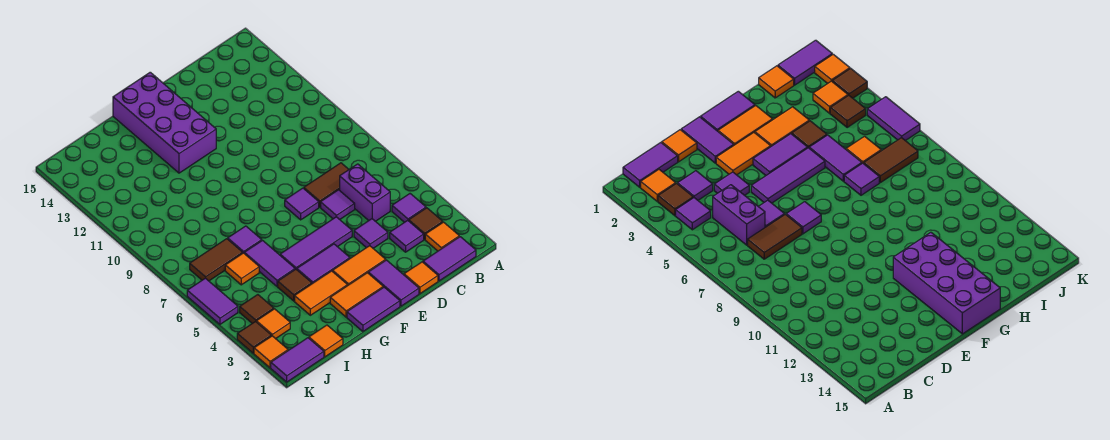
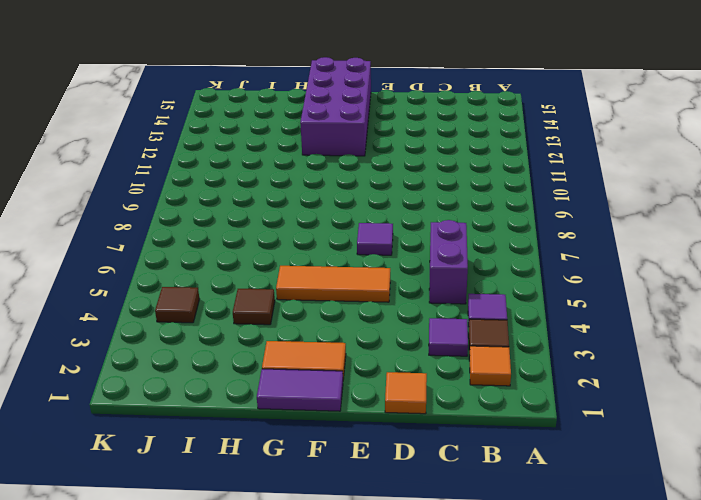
orange tile E5:G5 level 1 -> purple tile E5:G5 level 1
none -> purple tile B1:C1 level 1
none -> brown tile C7:D7 level 1
none -> purple tile D4 level 1
none -> purple tile D6 level 1

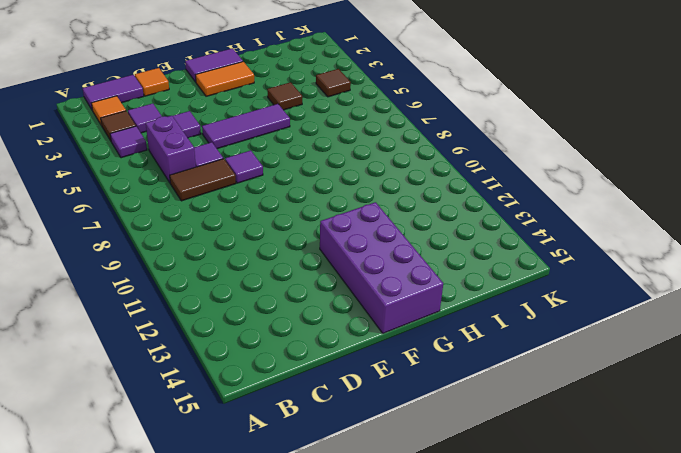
none -> purple tile E1:E2 level 1
none -> orange tile E3:F3 level 1
none -> purple tile F4:G4 level 1
none -> orange tile G3:H3 level 1

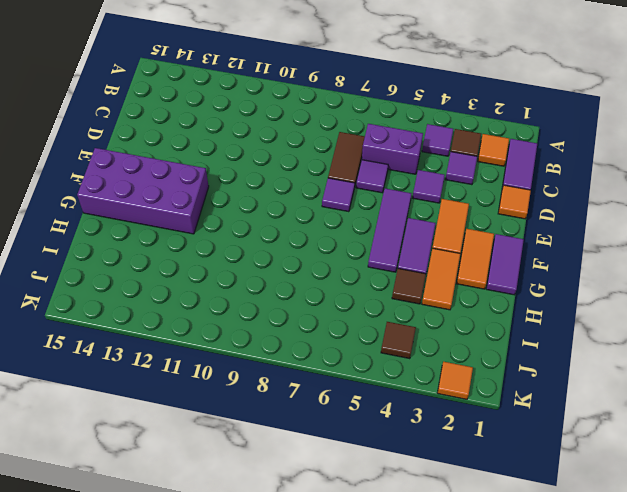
none -> purple tile E1:E2 level 1
none -> purple tile H5:H6 level 1
none -> purple tile H7 level 1
none -> orange tile I1 level 1

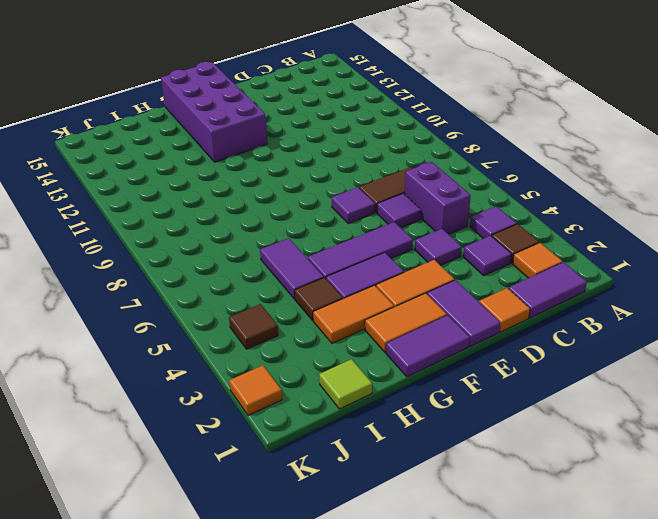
lime tile I1 level 1 -> orange tile I1 level 1
none -> purple tile H7 level 1
none -> orange tile I6 level 1
none -> brown tile I7:J7 level 1
none -> purple tile J1:K1 level 1

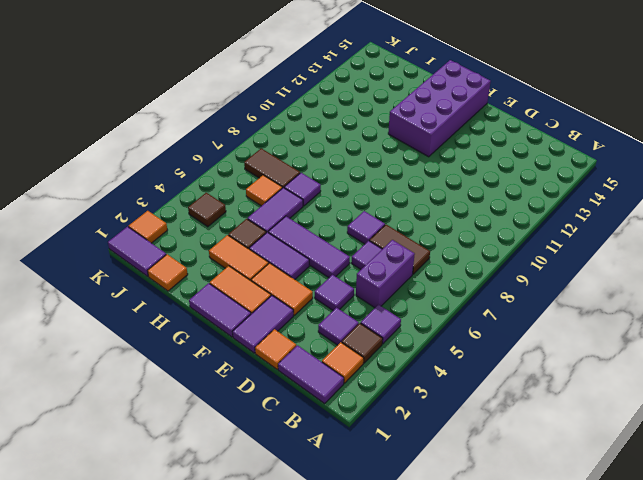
none -> orange tile J3 level 1
none -> brown tile K3 level 1
none -> purple tile K5:K6 level 1

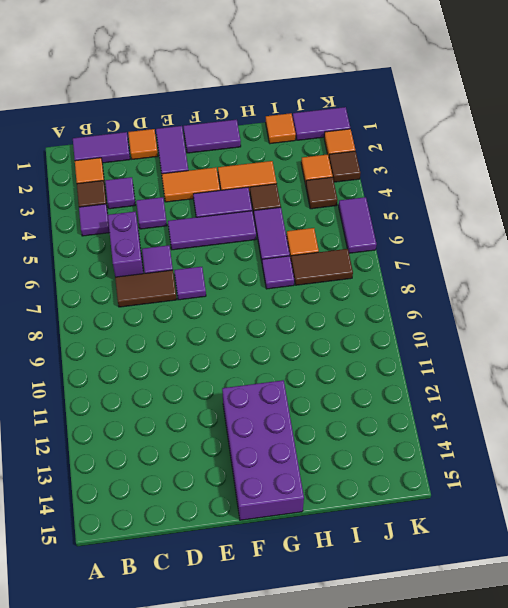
none -> orange tile F2:G2 level 1

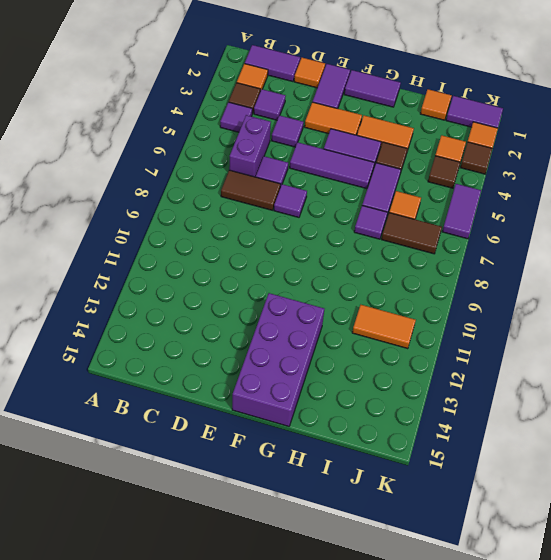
orange tile I11:J11 level 1 -> orange tile F2:G2 level 1

